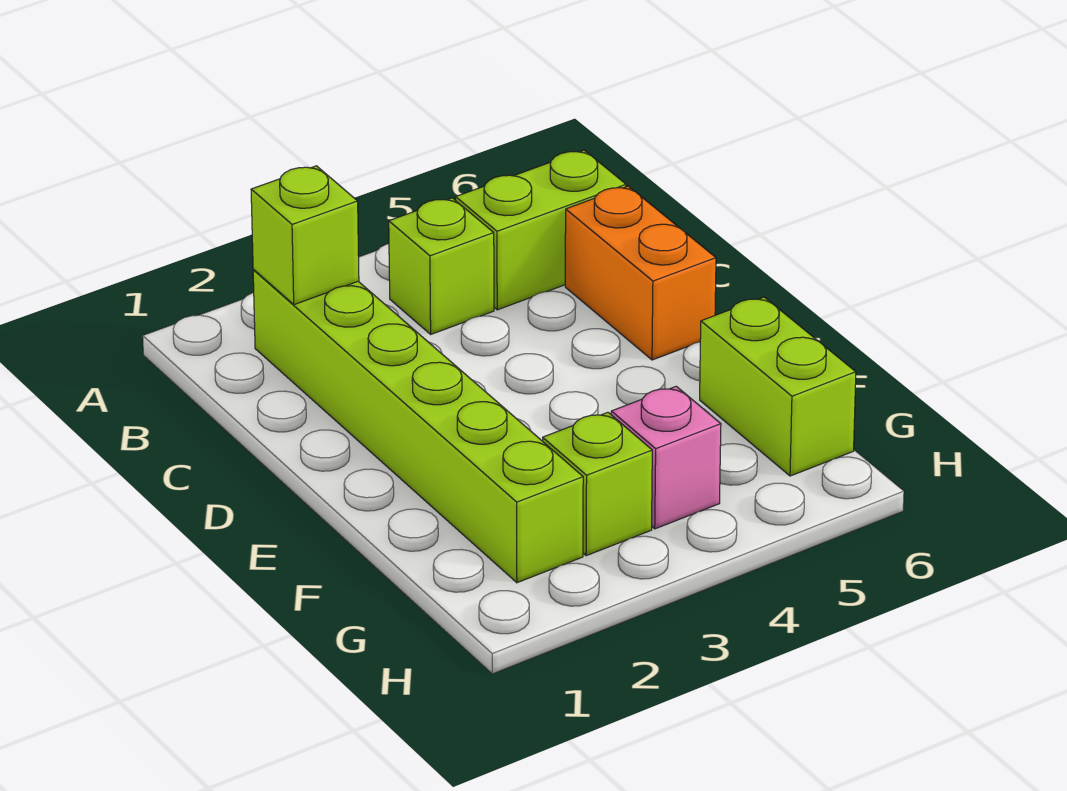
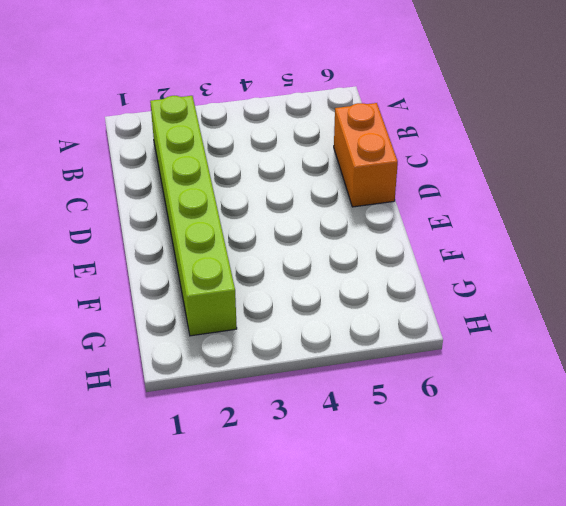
none -> lime brick B4 level 1
none -> lime brick B5:B6 level 1

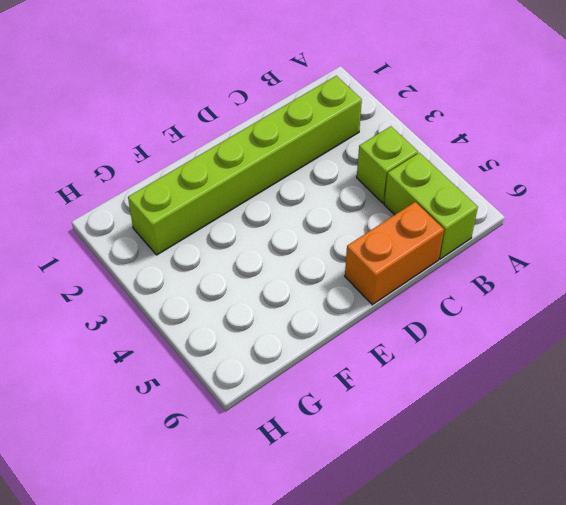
none -> lime brick F6:G6 level 1
none -> lime brick G3 level 1

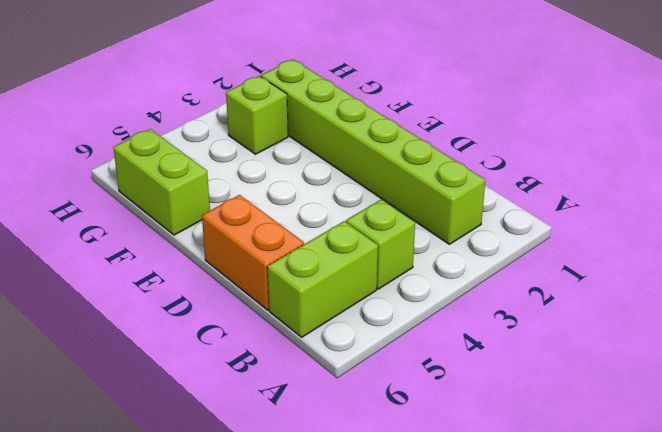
none -> pink brick G4 level 1
none -> lime brick B2 level 2

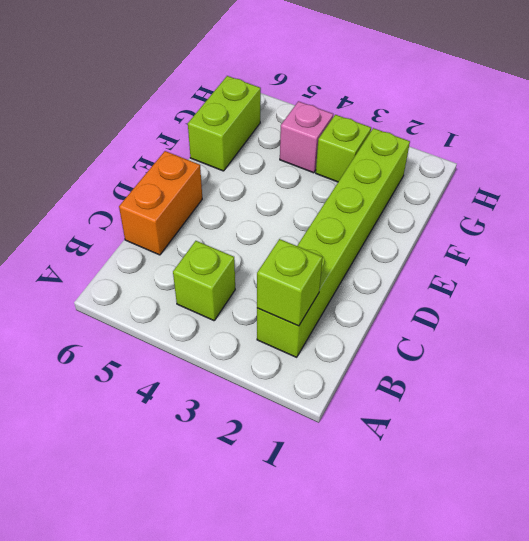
none -> lime brick B5:B6 level 1

